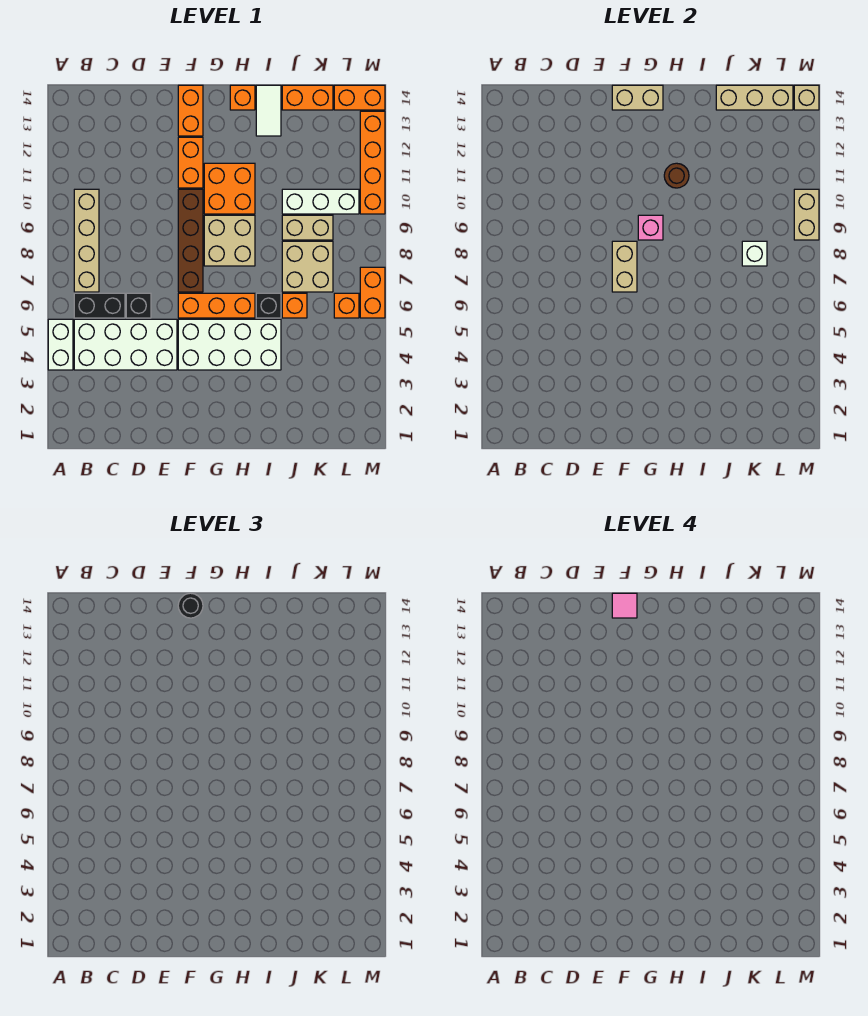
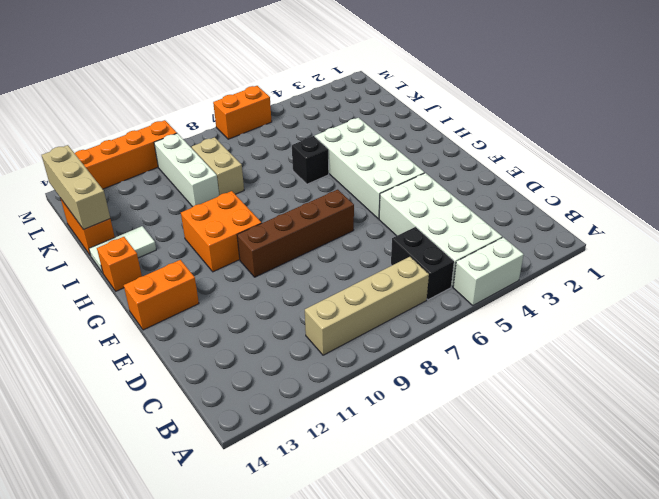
none -> black brick D6 level 1
none -> orange brick F6:H6 level 1
none -> orange brick F11:F12 level 1
none -> tan brick G8:H9 level 1

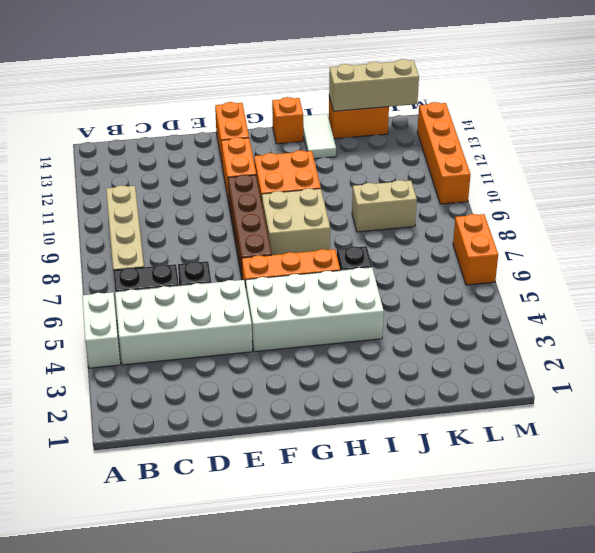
none -> orange brick J6 level 1
none -> tan brick J7:K8 level 1
none -> white brick J10:L10 level 1
none -> orange brick L6 level 1

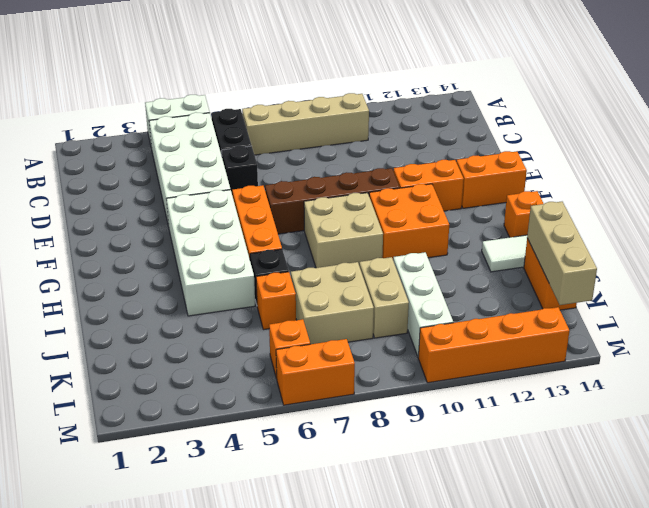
none -> orange brick L14:M14 level 1
none -> tan brick F7:F8 level 2
none -> tan brick F14:G14 level 2
none -> pink brick G9 level 2

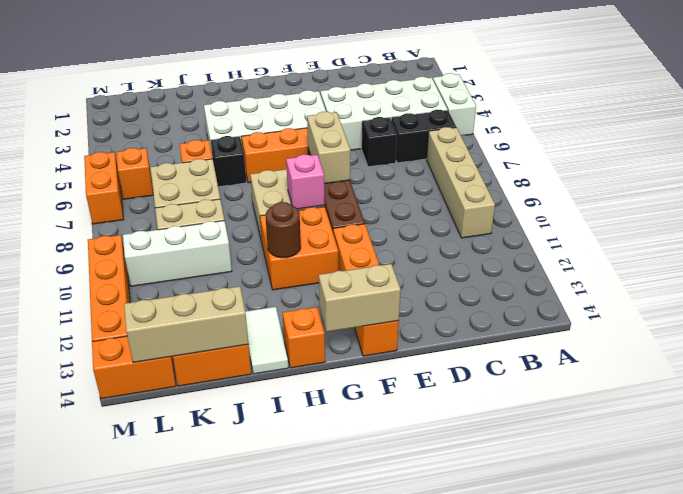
none -> white brick K8 level 2
none -> tan brick M9:M10 level 2
none -> tan brick M14 level 2
none -> black round brick F14 level 3

